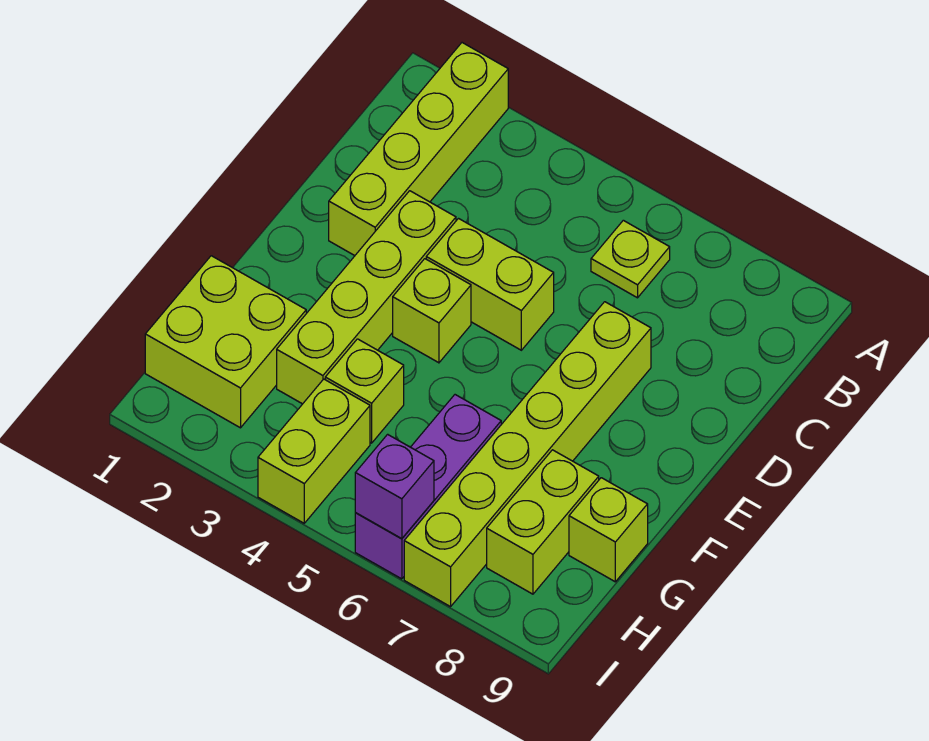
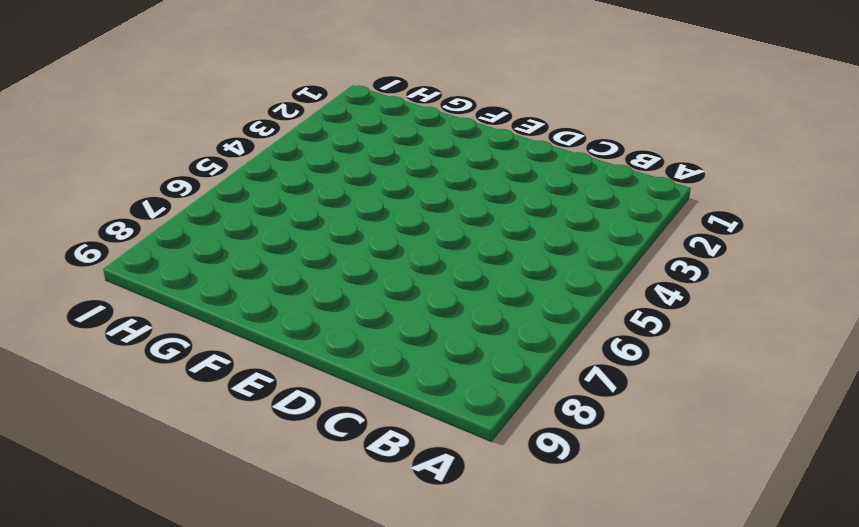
none -> lime brick A2:D2 level 1
none -> lime plate B6 level 1
none -> lime brick D3:G3 level 1

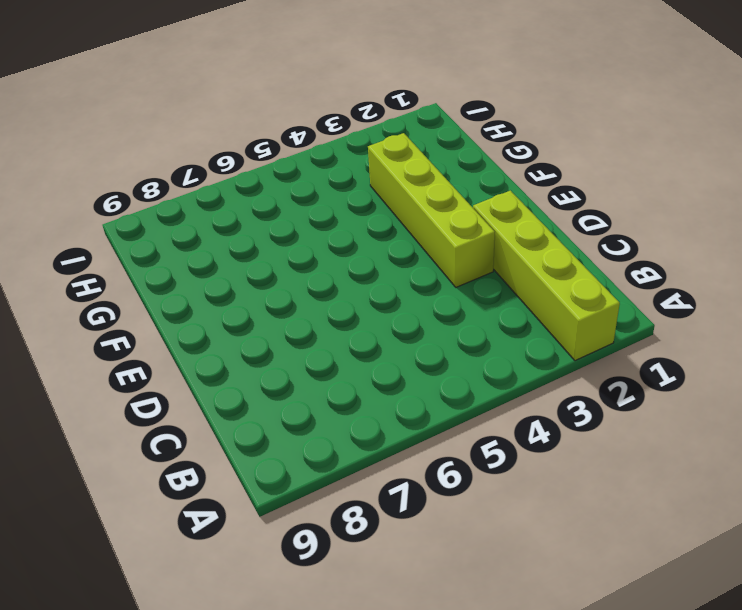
none -> lime plate B6 level 1
none -> lime brick D4:D5 level 1
none -> lime brick D7:I7 level 1

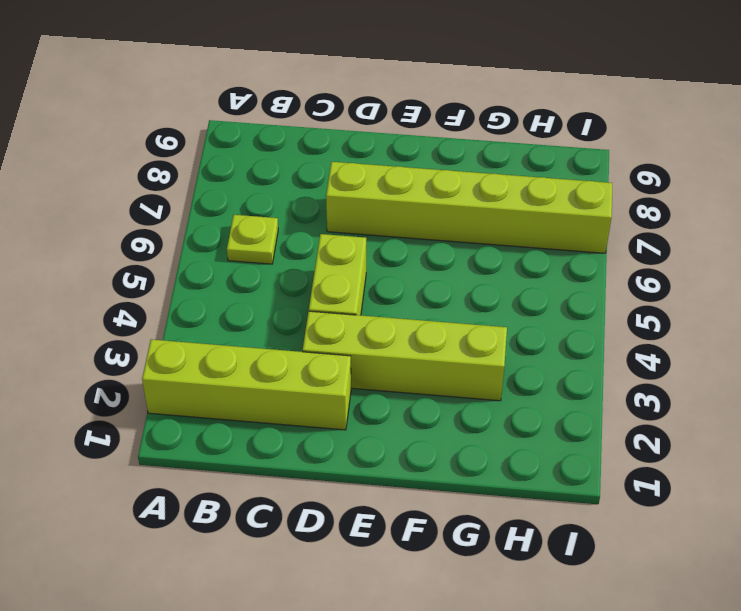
none -> lime brick E4 level 1
none -> lime brick G1:H2 level 1
none -> lime brick G4 level 1

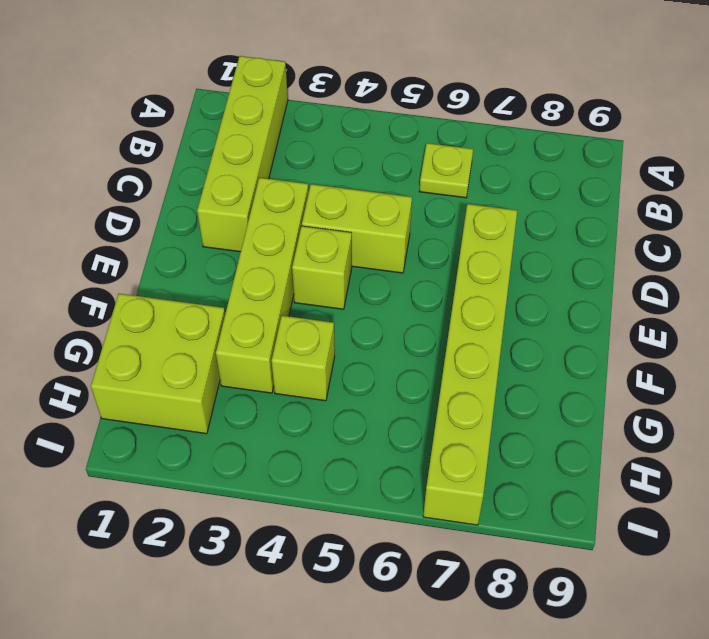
none -> purple brick G6:I6 level 1
none -> lime brick G8:H8 level 1
none -> lime brick G9 level 1

